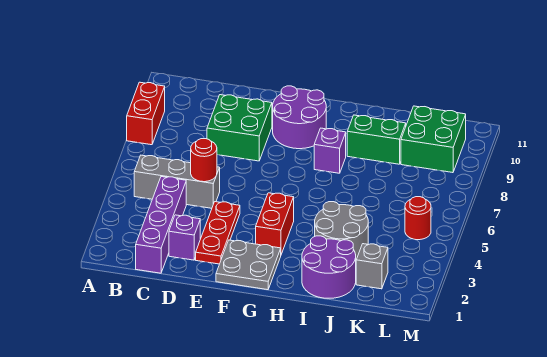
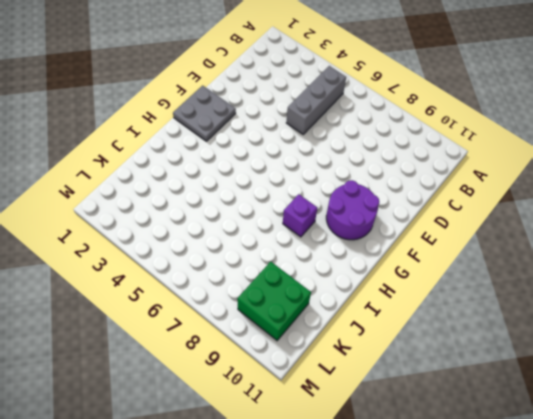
none -> red brick A8:A9 level 1
none -> purple brick C1:C4 level 1
none -> purple brick D2 level 1

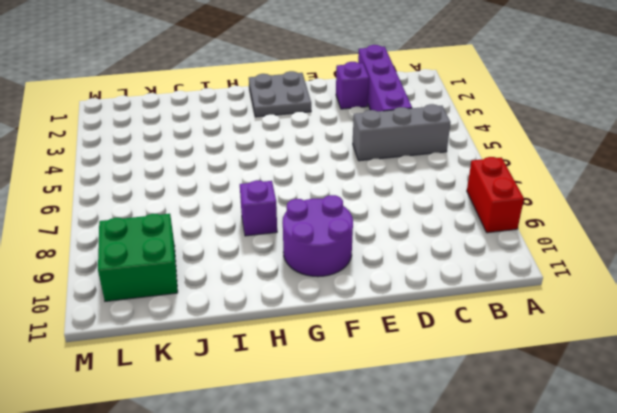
none -> green brick D8:E9 level 1
none -> red plate E2:E4 level 1
none -> red brick G3:G4 level 1

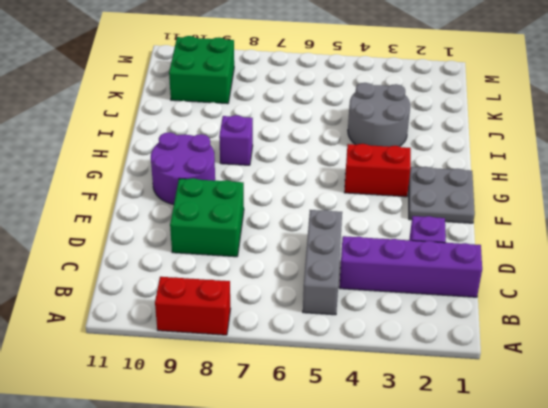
none -> red plate E2:E4 level 1
none -> purple round brick I1:J2 level 1
none -> green brick I9:J9 level 1

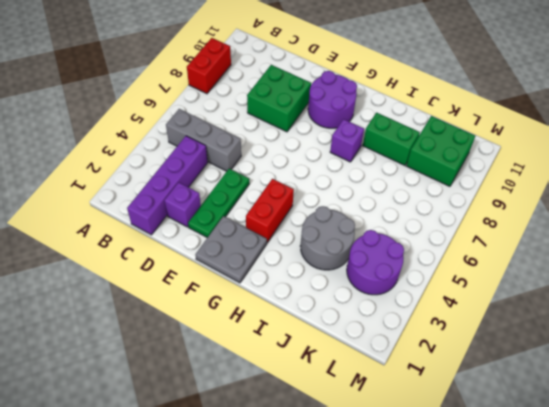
green plate E2:E4 level 1 -> red plate E2:E4 level 1
purple round brick K3:L4 level 1 -> purple round brick I1:J2 level 1
none -> grey brick K2 level 1
none -> red round brick L5 level 1
none -> red round brick D5 level 2

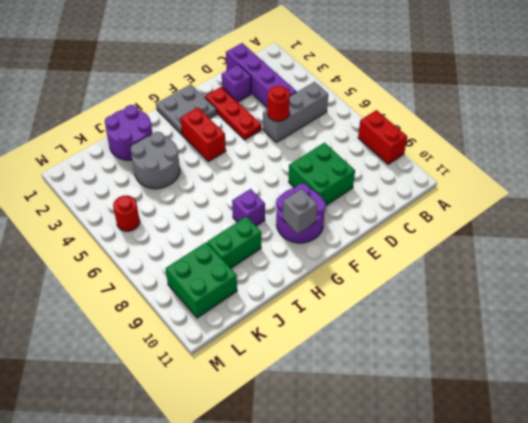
grey brick G10 level 2 -> grey brick K2 level 1

